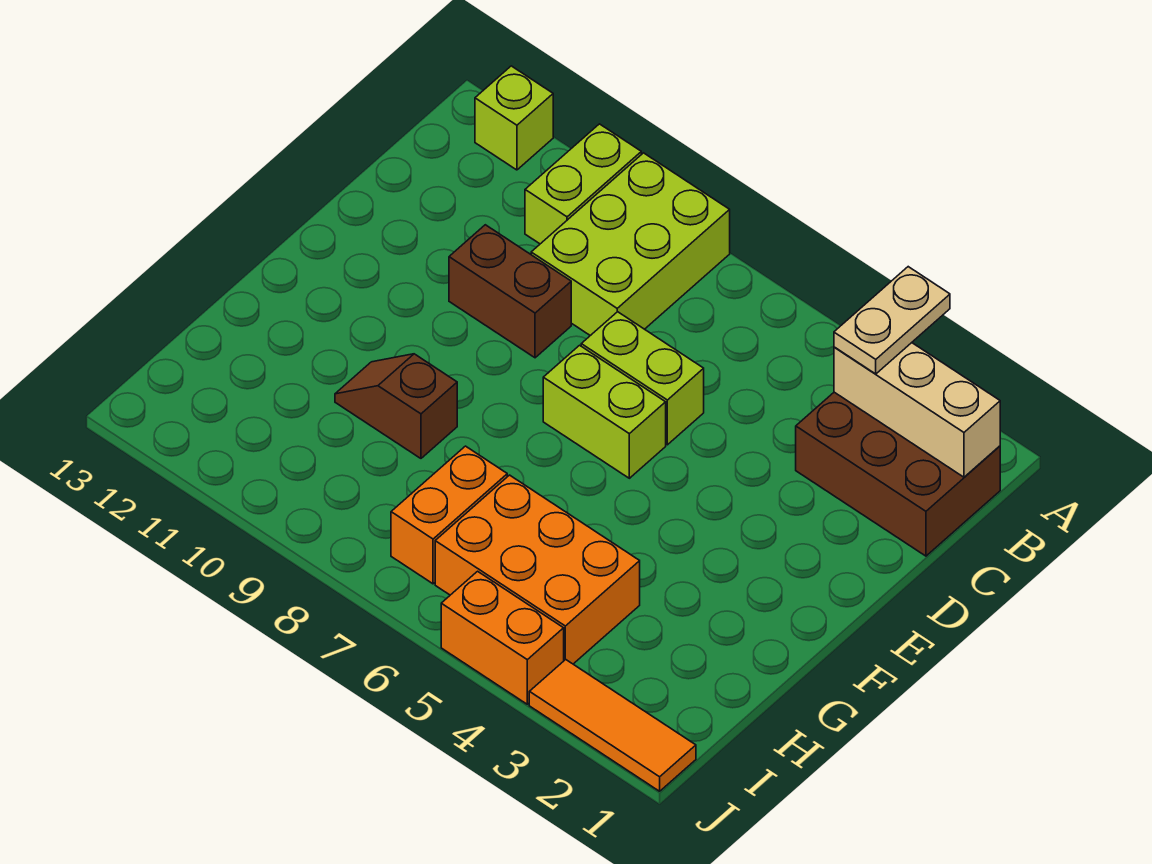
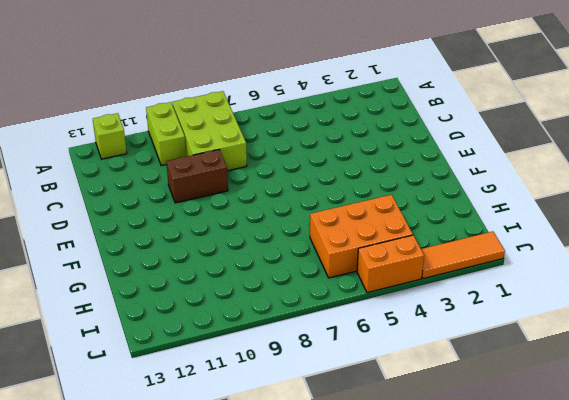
none -> brown brick B1:C3 level 1
none -> lime brick D6:D7 level 1
none -> lime brick E6:E7 level 1

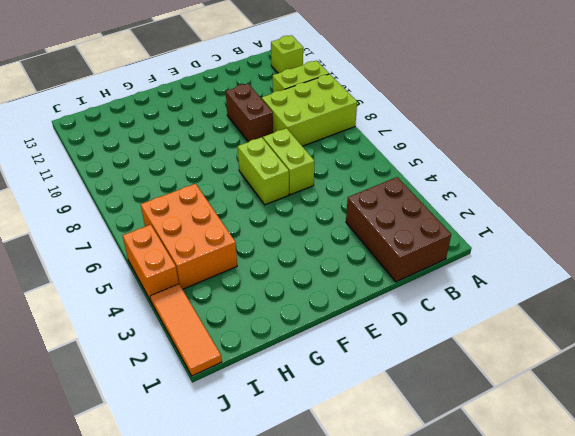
none -> brown slope G9:G10 level 1 top 9
none -> orange brick H7:I7 level 1
none -> tan brick B1:B3 level 2

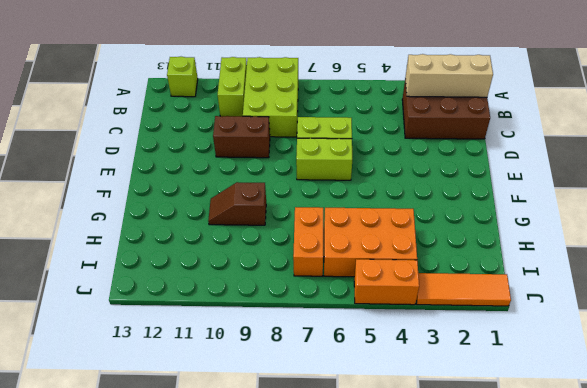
none -> tan plate A3:B3 level 3

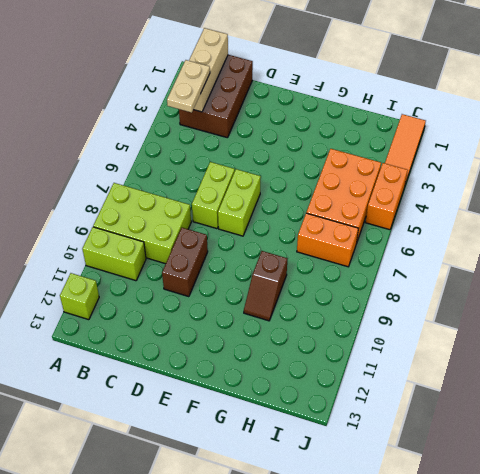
tan plate B3:B4 level 3 -> tan plate A3:B3 level 3

